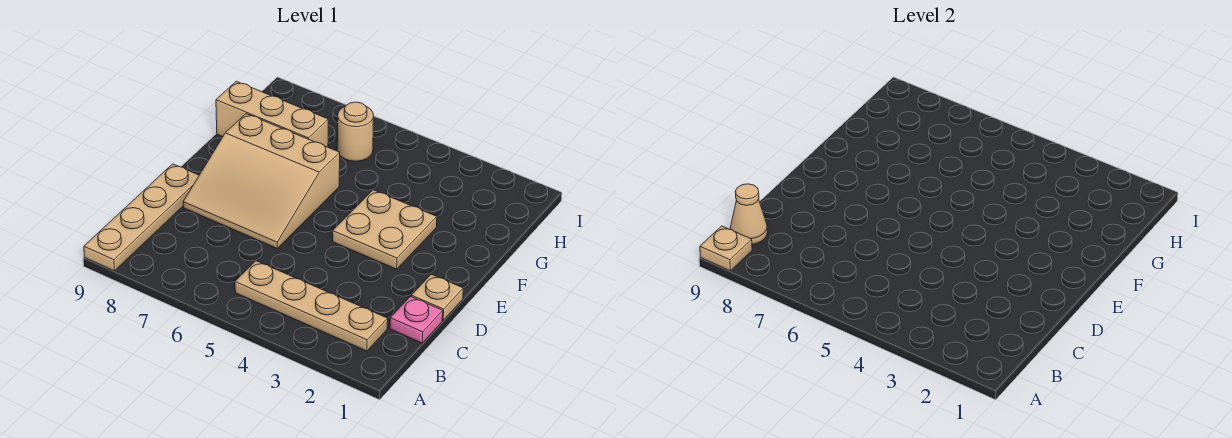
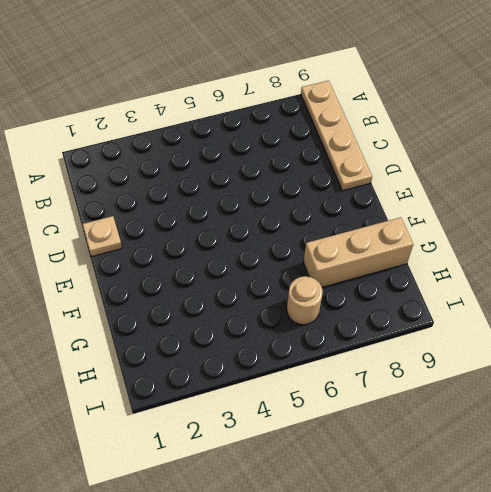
none -> tan plate B2:B5 level 1
none -> pink plate C1 level 1

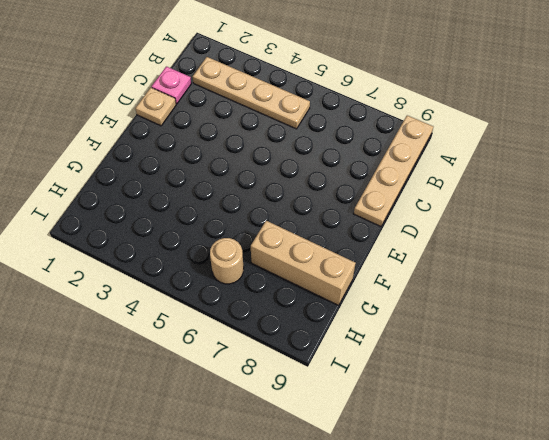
none -> tan slope D6:F8 level 1 top F
none -> tan plate E3:F4 level 1

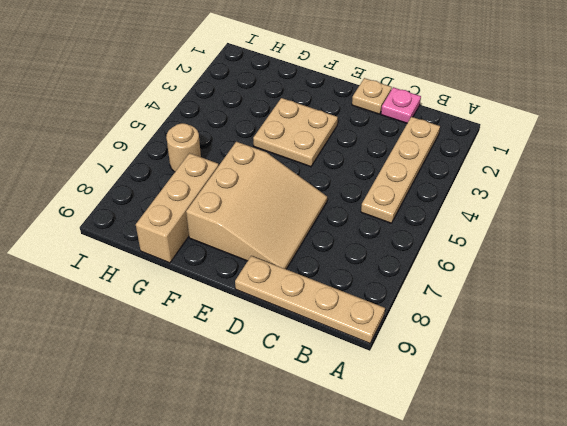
none -> tan plate A9 level 2
none -> tan cone B9 level 2

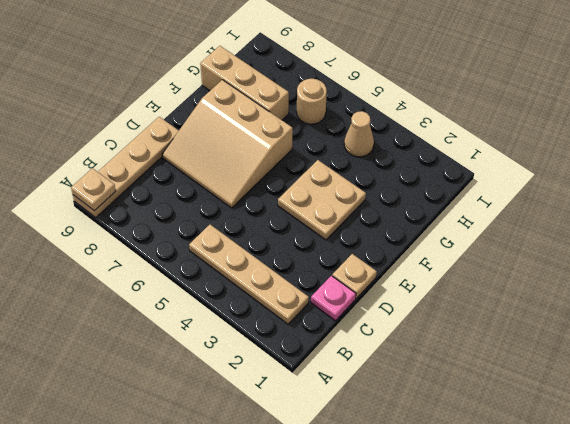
tan cone H4 level 1 -> tan cone B9 level 2

